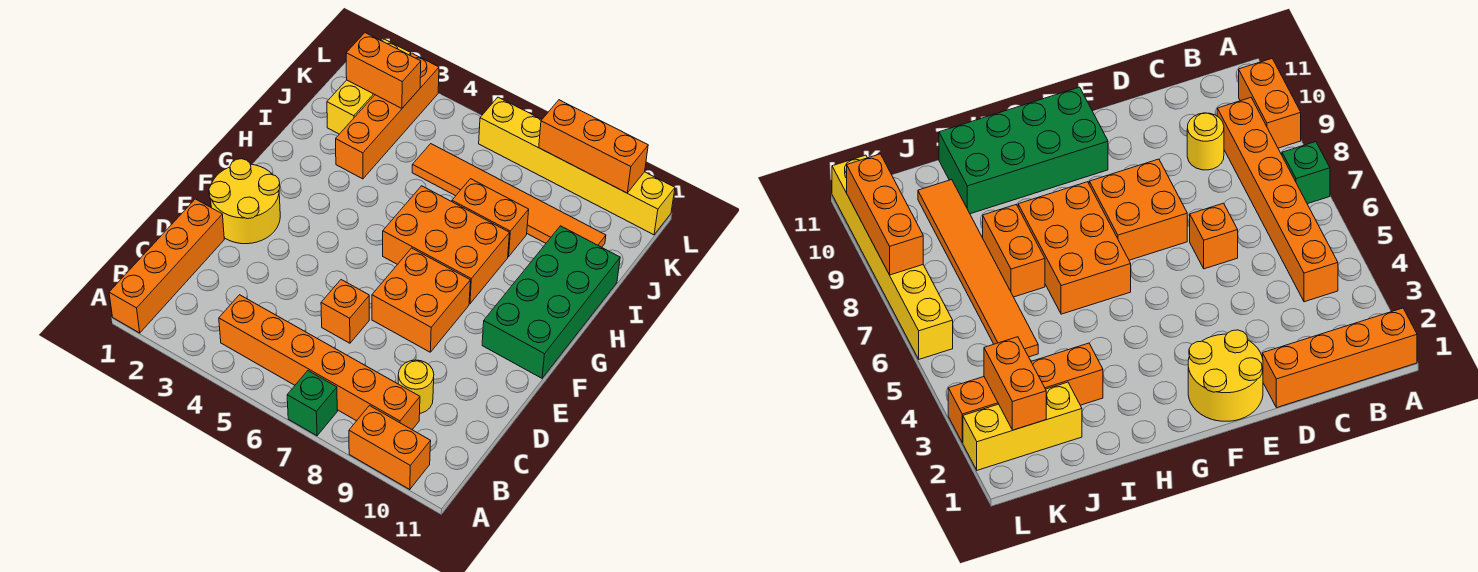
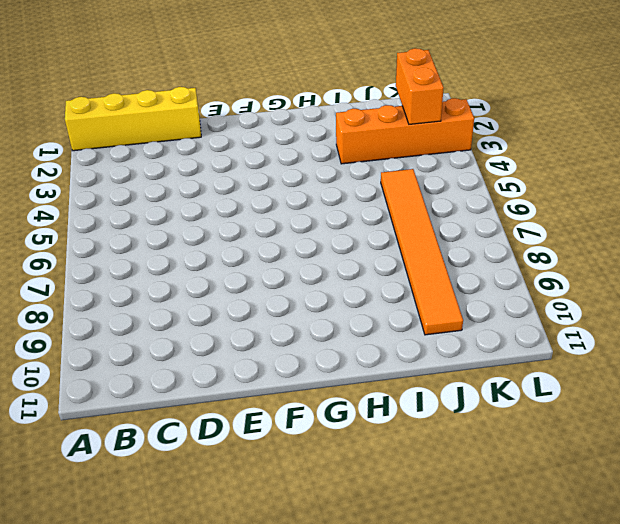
yellow brick A1:D1 level 1 -> orange brick A1:D1 level 1
none -> green brick A7 level 1
none -> orange brick A9:A10 level 1
none -> orange brick B4:B9 level 1

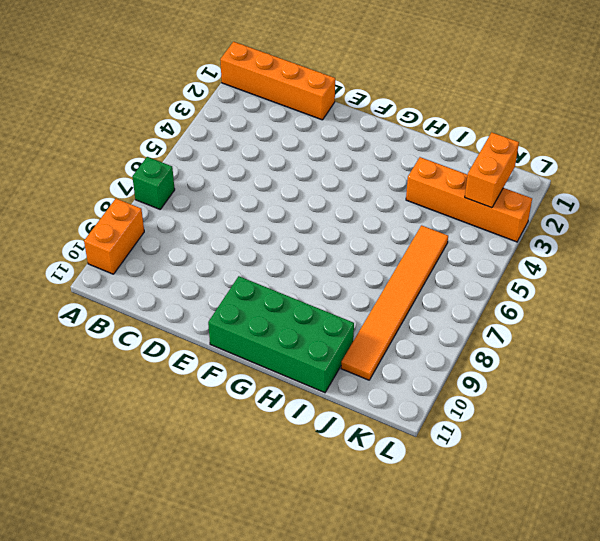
none -> orange brick B4:B9 level 1
none -> yellow round brick C9 level 1
none -> orange brick D6 level 1

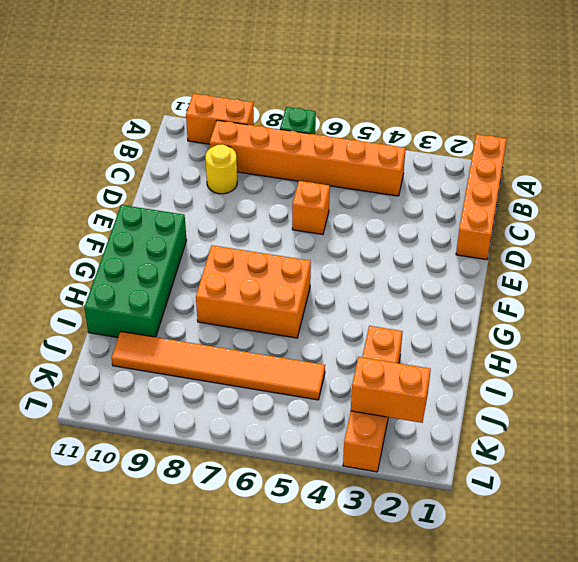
none -> yellow round brick E1:F2 level 1
none -> orange brick E7:F8 level 1
none -> orange brick I7:I8 level 1

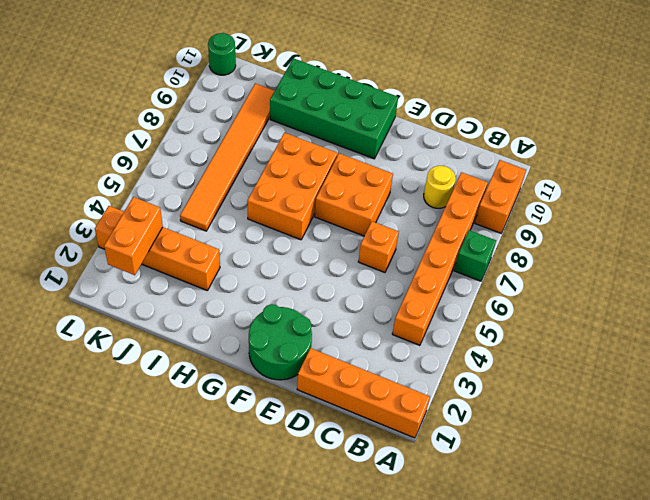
green round brick E1:F2 level 1 -> yellow round brick E1:F2 level 1
green round brick L11 level 1 -> yellow brick L6:L11 level 1
none -> orange brick I7:I8 level 1
none -> yellow brick J2:L2 level 1
none -> orange brick L8:L10 level 2

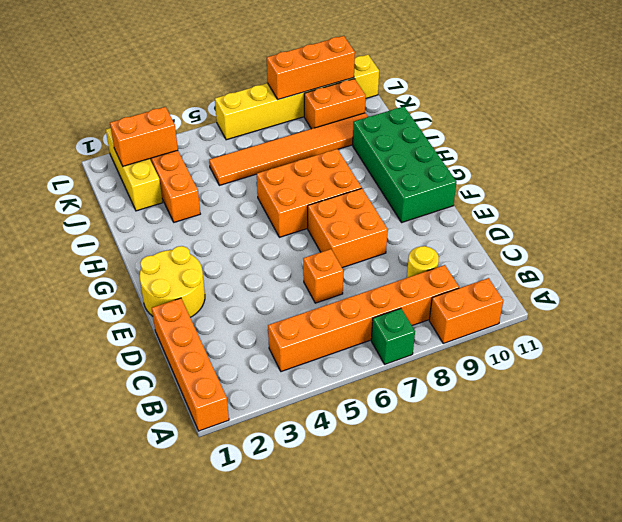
orange brick K9:K10 level 1 -> orange brick I7:I8 level 1

